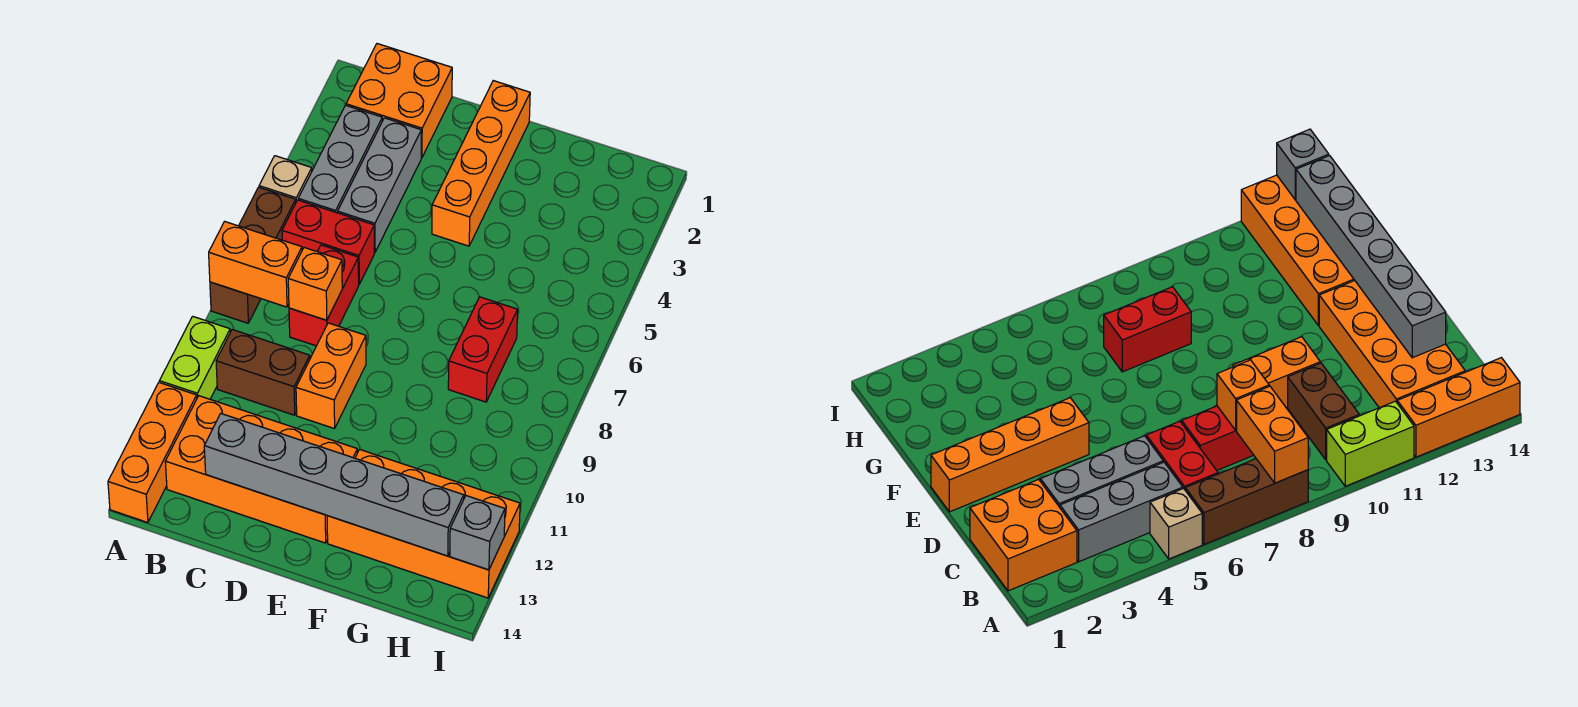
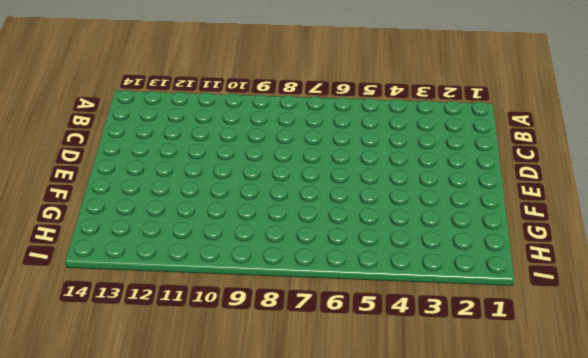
none -> tan brick A5 level 1
none -> brown brick A6:A8 level 1
none -> lime brick A10:A11 level 1

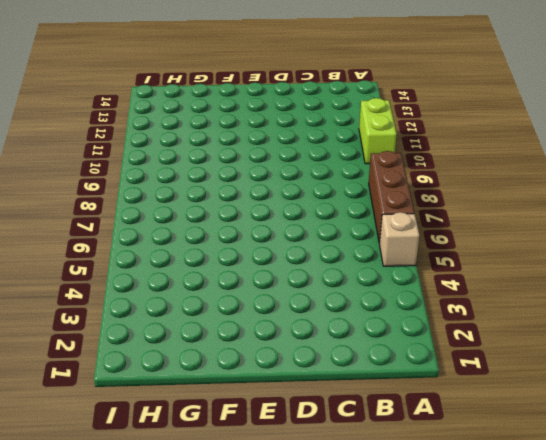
none -> orange brick A12:A14 level 1
none -> orange brick B1:C2 level 1
none -> grey brick B3:B5 level 1

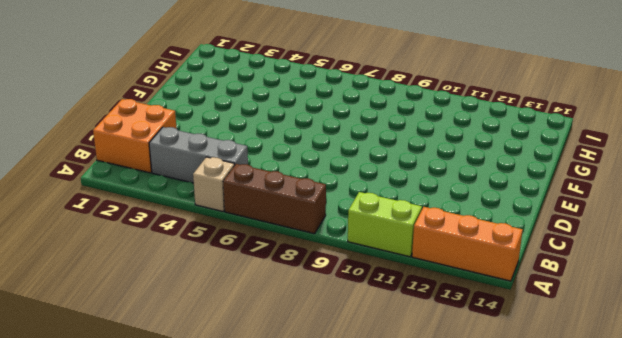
none -> red brick B6:C6 level 1
none -> brown brick B10:C10 level 1
none -> orange brick B12:E13 level 1

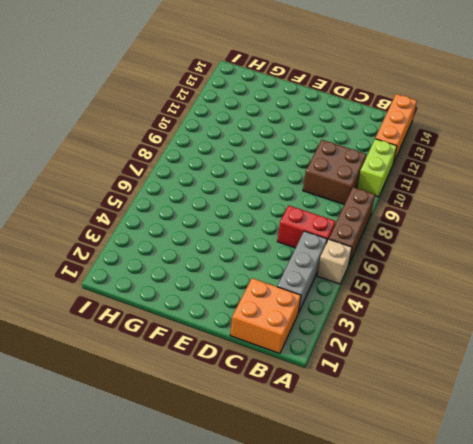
brown brick B9:C10 level 1 -> brown brick B10:C10 level 1
none -> orange brick B12:E13 level 1
none -> grey brick C3:C5 level 1
none -> red brick C7:C8 level 1

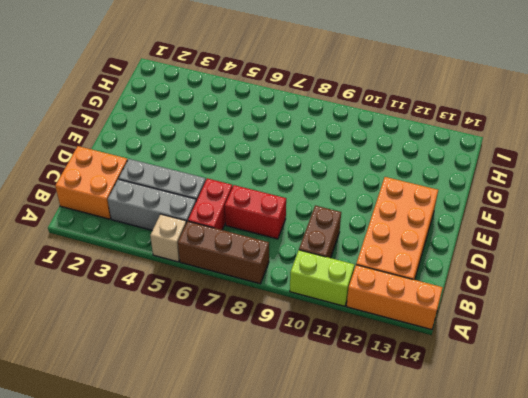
none -> orange brick D9:D10 level 1
none -> orange brick E1:E4 level 1
none -> orange brick F12:I13 level 1

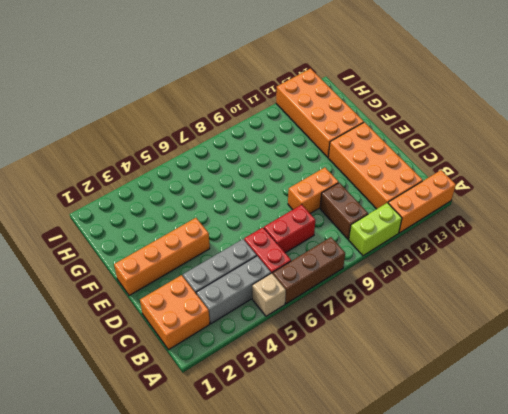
none -> red brick G7:G8 level 1
none -> orange brick A8:B8 level 2
none -> orange brick C8 level 2

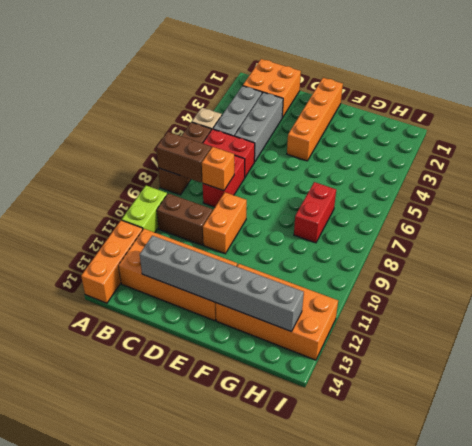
brown brick A8:B8 level 2 -> orange brick A8:B8 level 2
none -> grey brick I13 level 2

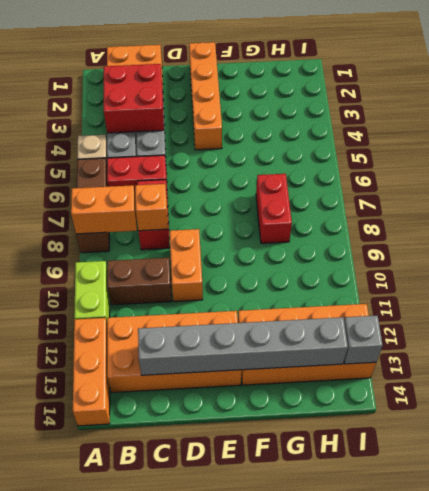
red brick B3:C4 level 2 -> none

